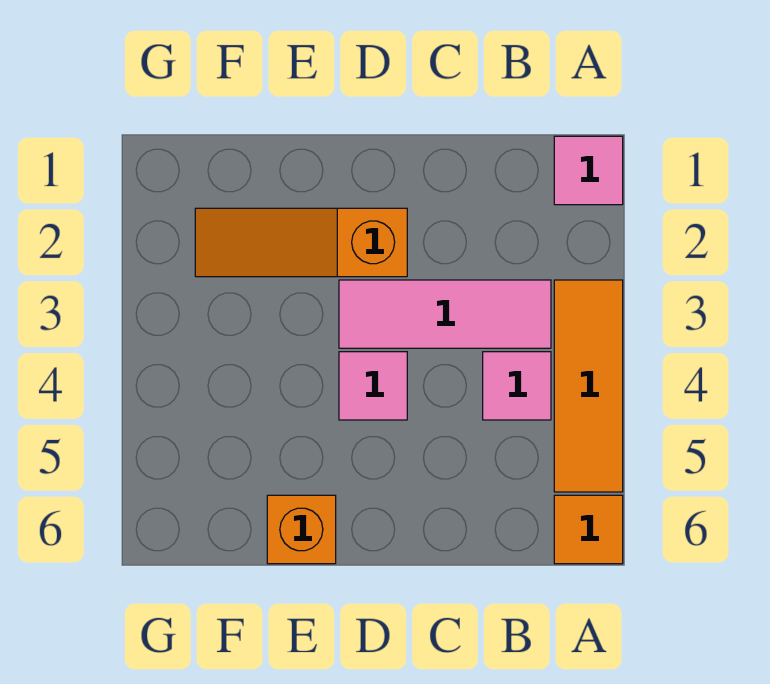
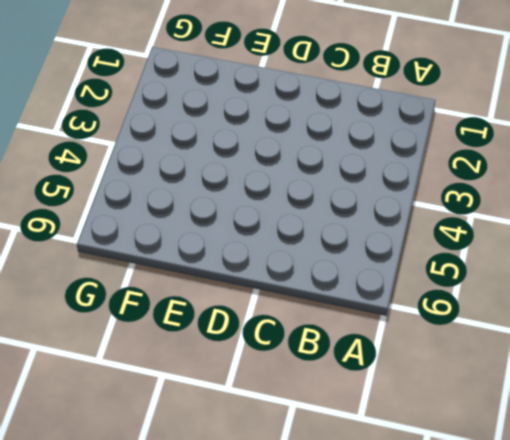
none -> pink tile A1 level 1
none -> orange tile A3:A5 level 1

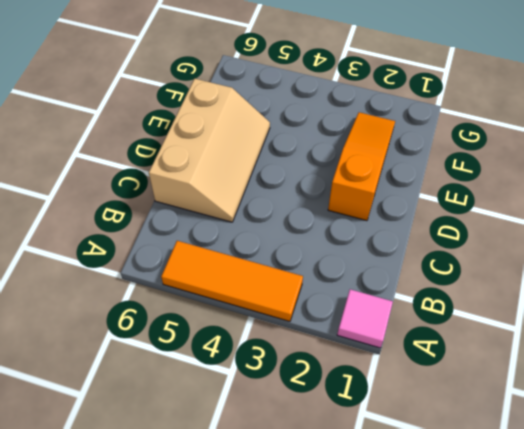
tan slope C5:E6 level 1 top 6 -> orange brick E6 level 1
none -> orange tile A6 level 1
none -> pink tile B3:D3 level 1

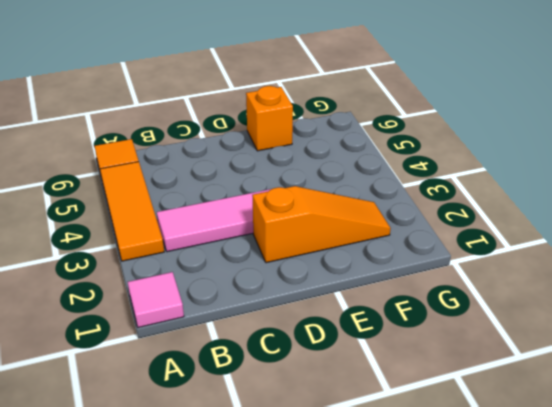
none -> pink tile B4 level 1
none -> pink tile D4 level 1

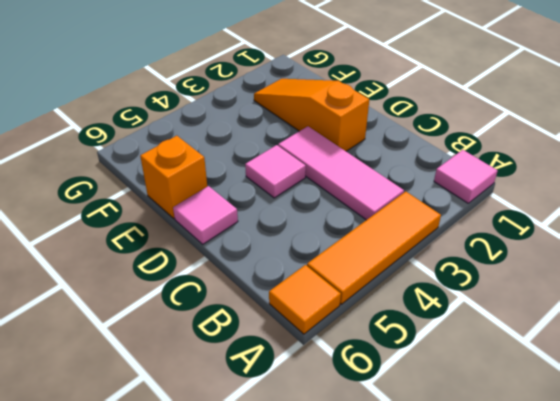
pink tile D6 level 1 -> pink tile B4 level 1

